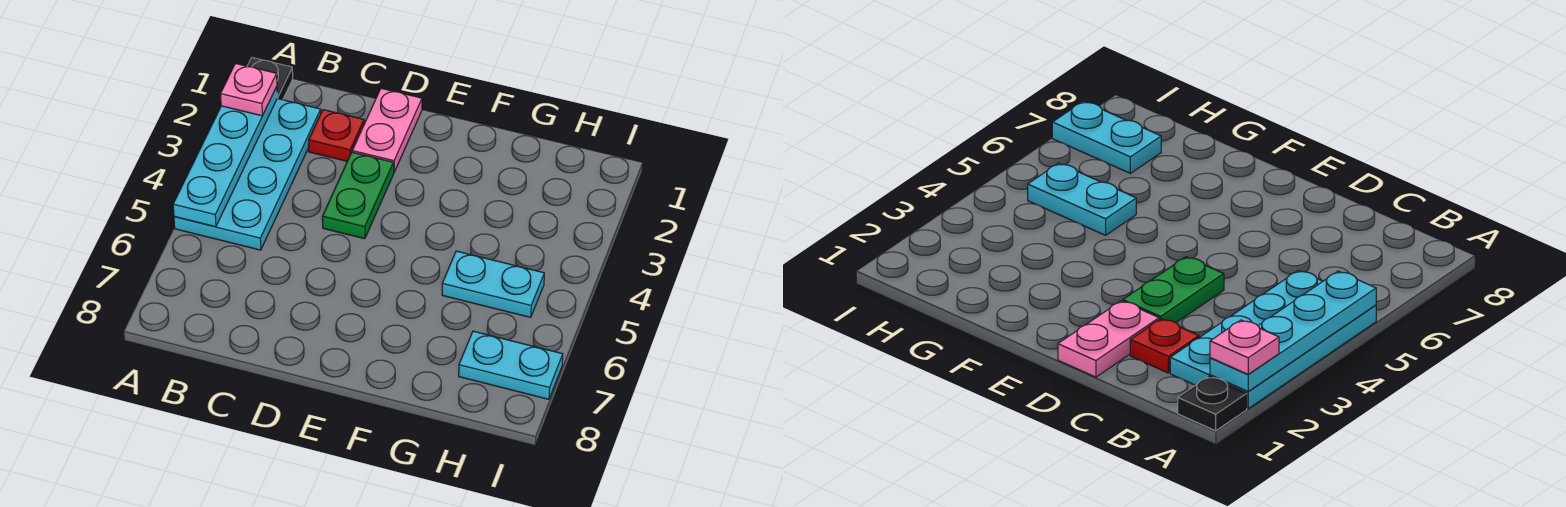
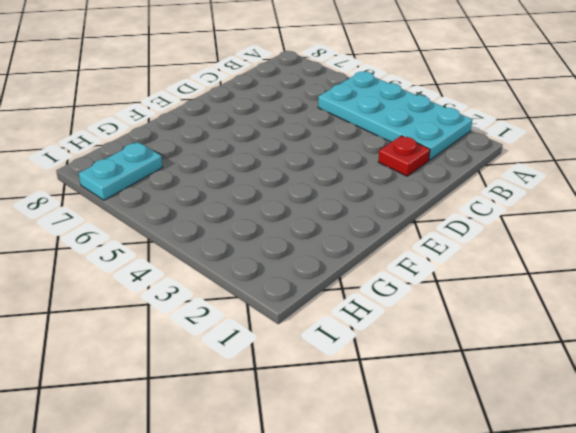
none -> black plate A1 level 1
none -> pink plate D1:D2 level 1

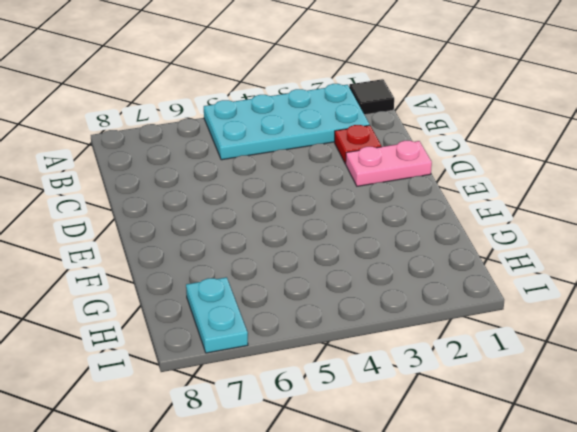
black tile A1 level 1 -> black plate A1 level 1
none -> green plate D3:D4 level 1
none -> cyan plate G5:H5 level 1

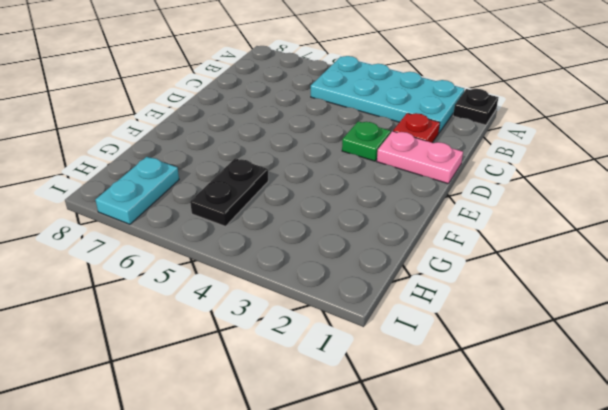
green plate D3 level 1 -> green plate D3:D4 level 1
black plate G5:H5 level 1 -> cyan plate G5:H5 level 1
none -> cyan plate A2:A5 level 2
none -> pink plate A2 level 3

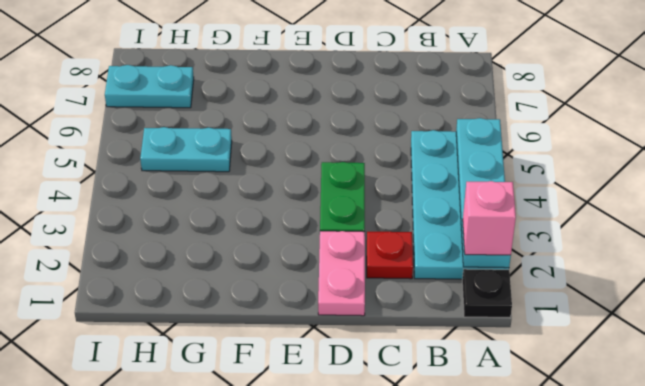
pink brick A2 level 3 -> pink plate A2 level 3

